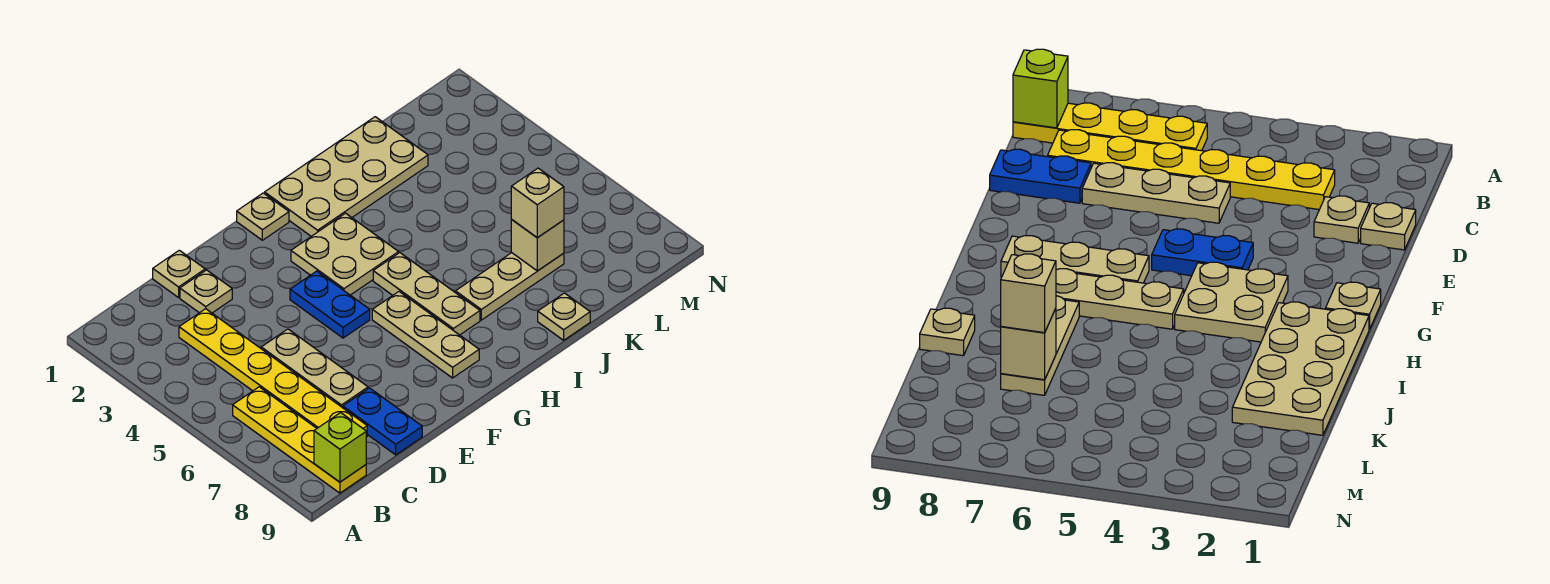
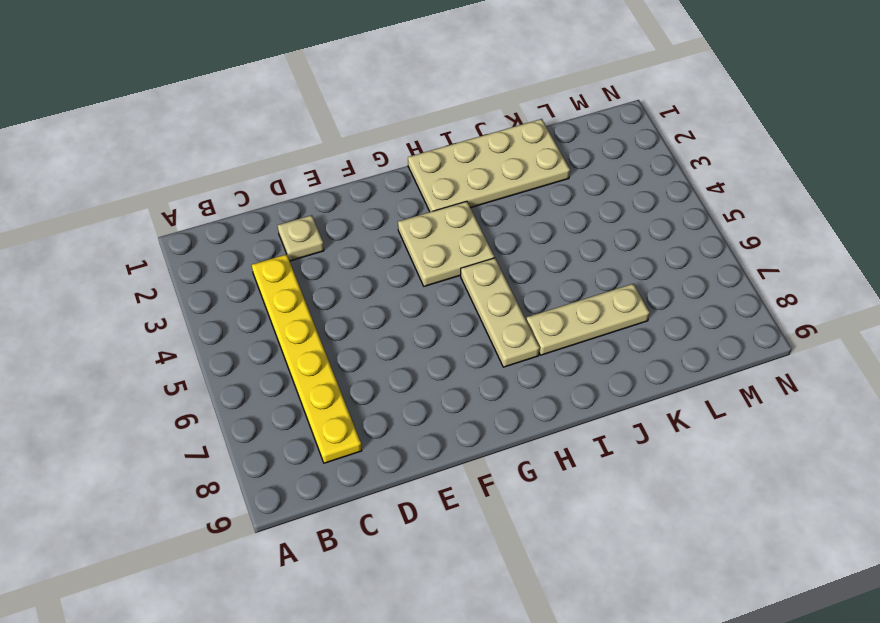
none -> yellow plate B6:B9 level 1
none -> tan plate D1 level 1
none -> tan plate D5:D7 level 1

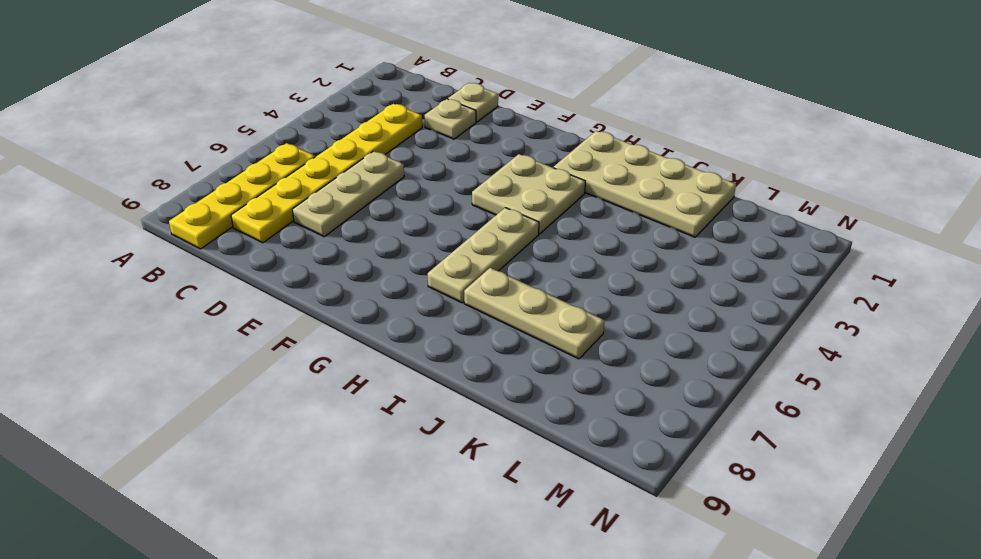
none -> blue plate D8:D9 level 1
none -> blue plate F4:F5 level 1
none -> tan plate G1 level 1

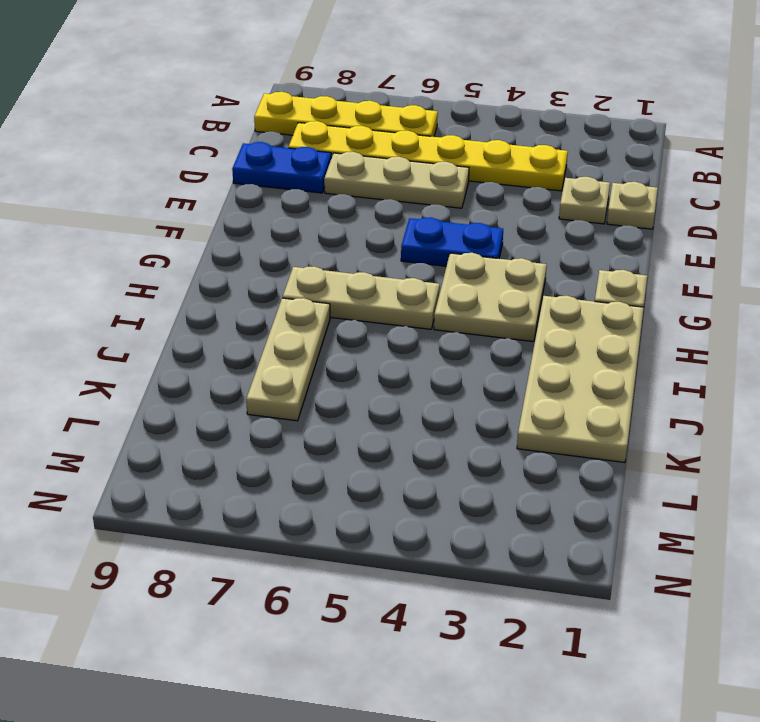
none -> tan plate G6:G8 level 1
none -> tan plate J9 level 1
none -> lime brick B9 level 2

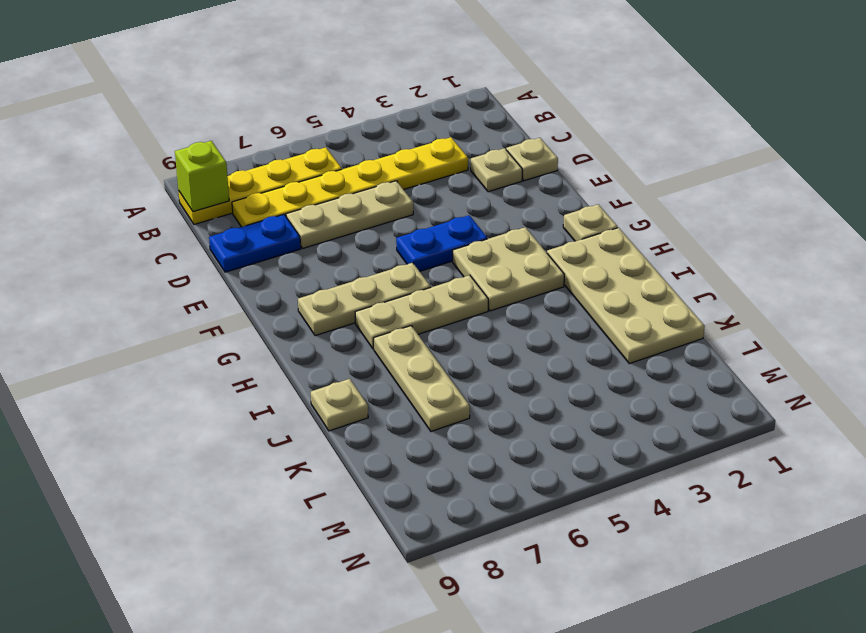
none -> tan brick K7 level 2
none -> tan brick K7 level 3

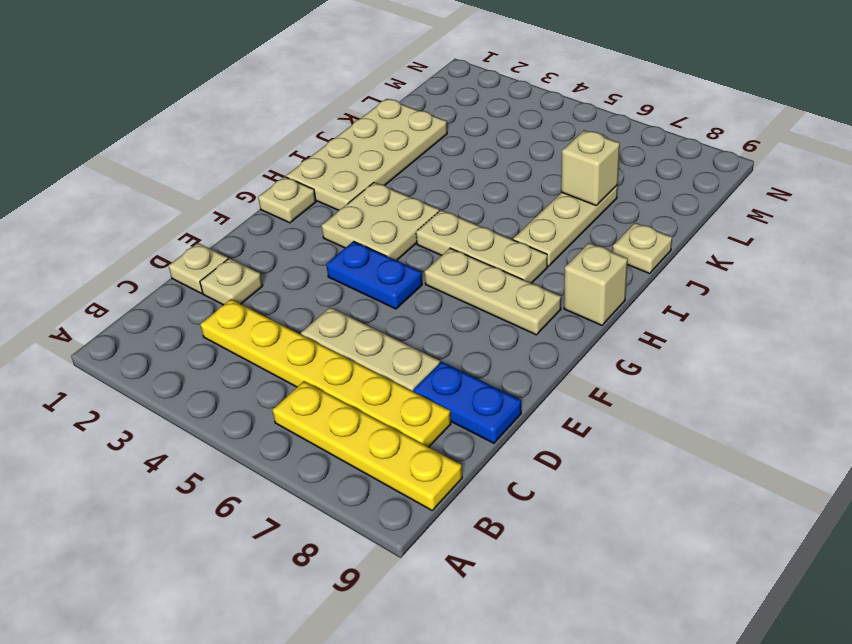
tan brick H9 level 1 -> tan brick K7 level 3
none -> lime brick B9 level 2

